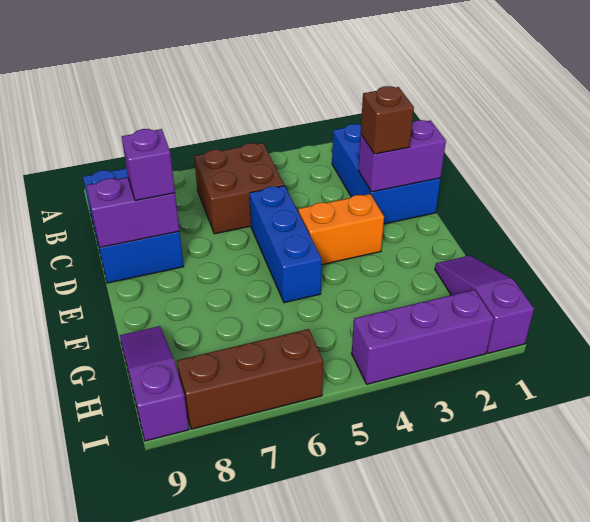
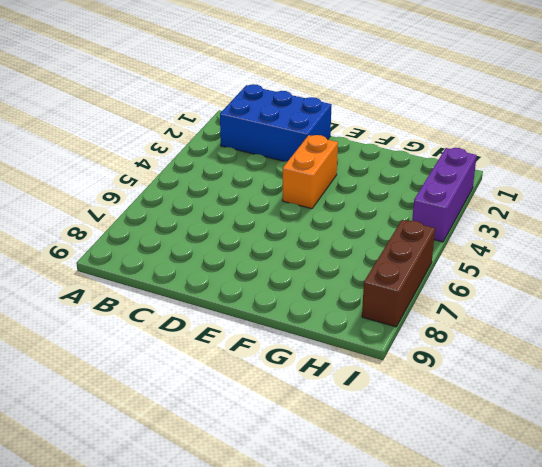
none -> brown brick B5:C6 level 1
none -> blue brick B8:D9 level 1
none -> blue brick D5:F5 level 1

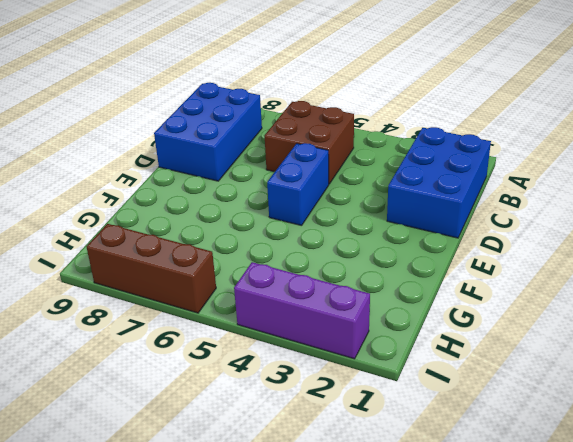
blue brick D5:E5 level 1 -> blue brick D5:F5 level 1
none -> orange brick E3:E4 level 1
none -> purple slope G1:I1 level 1 top I
none -> purple slope G9:I9 level 1 top I

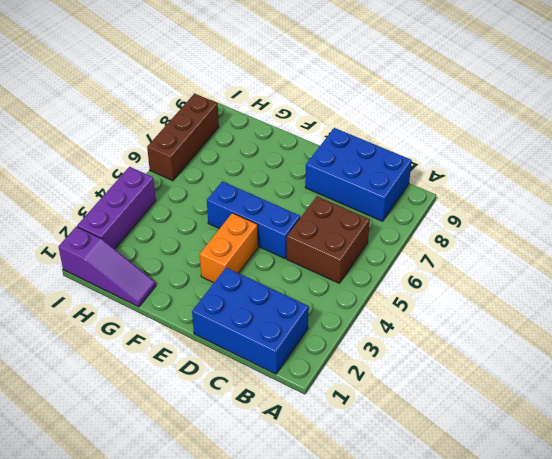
none -> purple slope G9:I9 level 1 top I
none -> purple brick D1:D2 level 2
none -> purple brick D8:D9 level 2

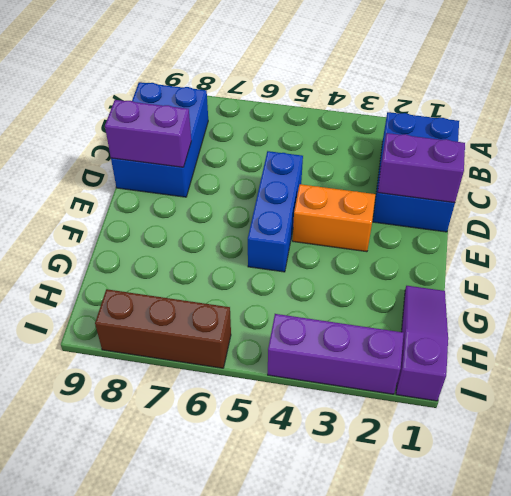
none -> brown brick B5:C6 level 1
none -> purple slope G9:I9 level 1 top I
none -> brown brick D2 level 3

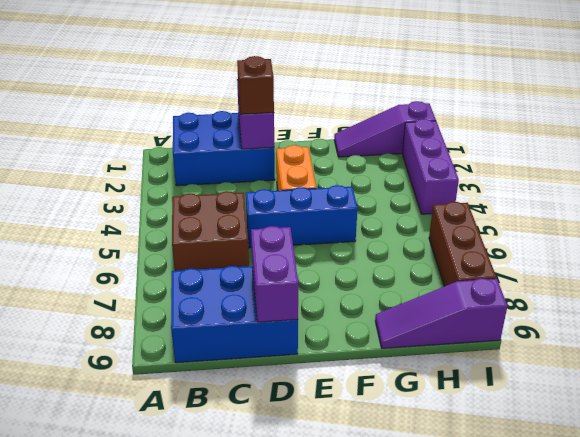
none -> purple brick D8 level 3

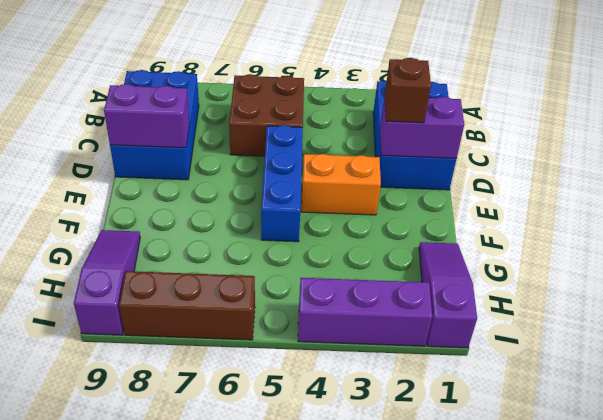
none -> purple brick D8 level 3

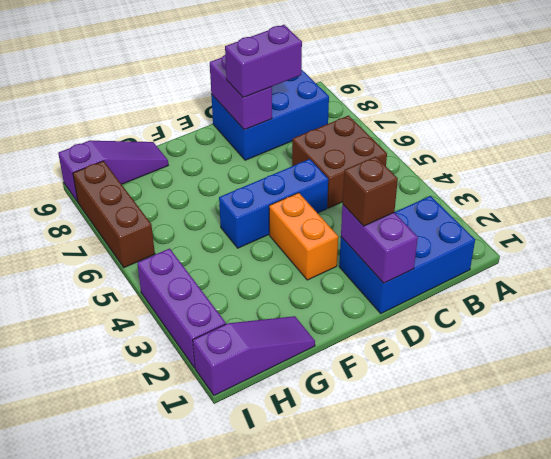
purple brick C8:D8 level 3 -> purple brick D8 level 3

